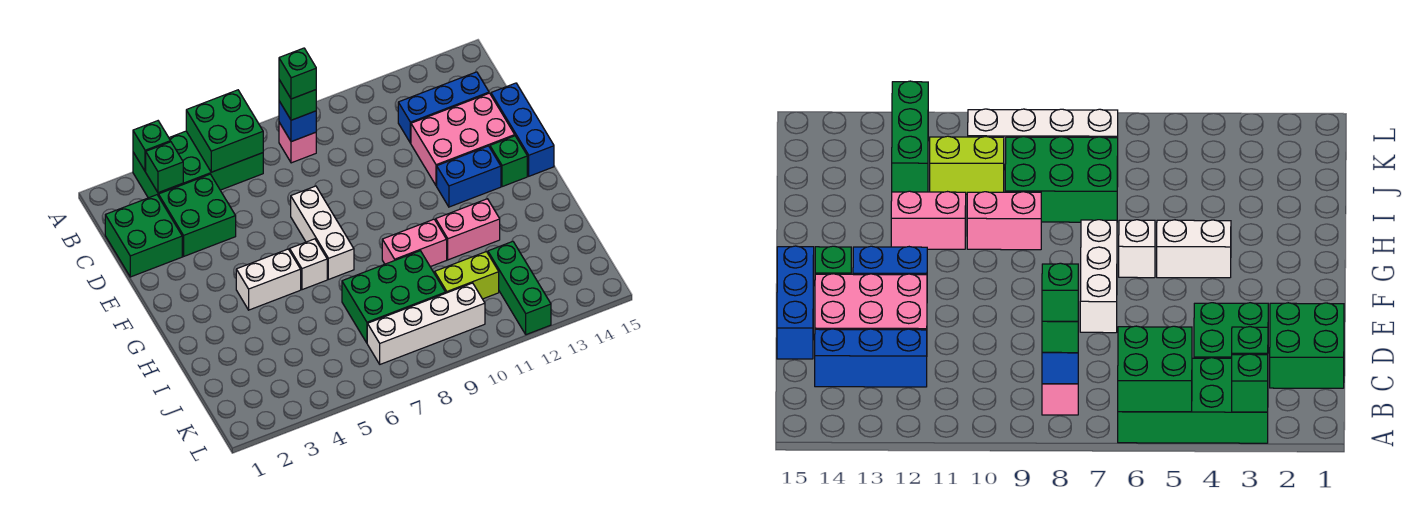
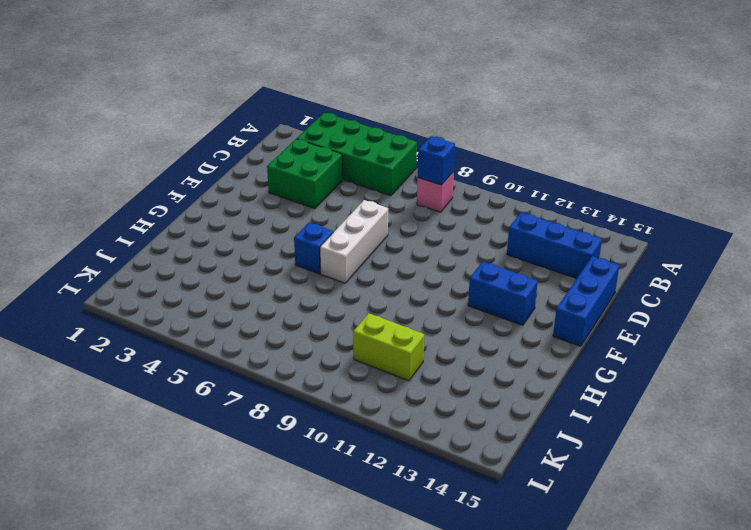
blue brick G6 level 1 -> white brick G6 level 1
none -> green brick C1:D2 level 1
none -> pink brick D12:E14 level 1
none -> green brick F14 level 1

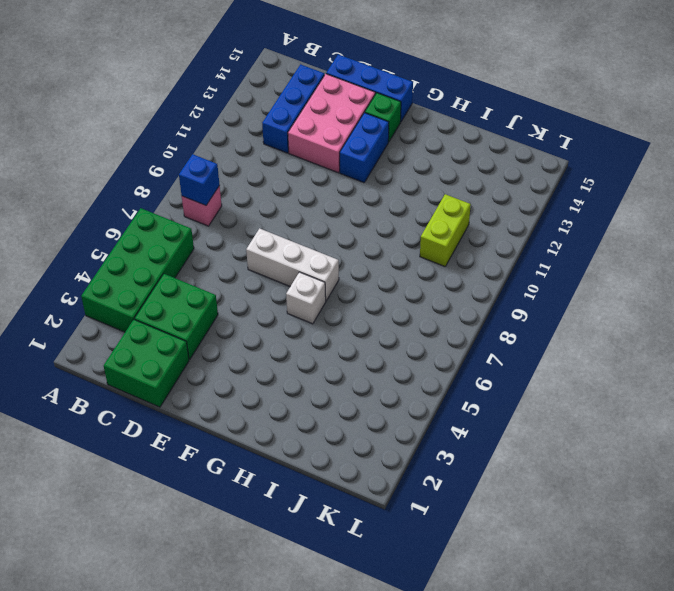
none -> white brick G4:G5 level 1
none -> pink brick H9:H10 level 1
none -> pink brick H11:H12 level 1

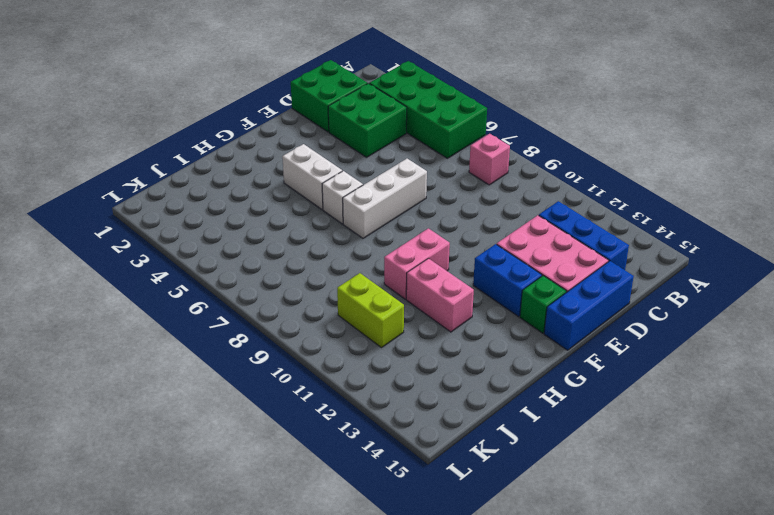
pink brick G10:H10 level 1 -> pink brick H9:H10 level 1
none -> green brick I7:J9 level 1
none -> green brick J12:L12 level 1
none -> white brick K7:K10 level 1

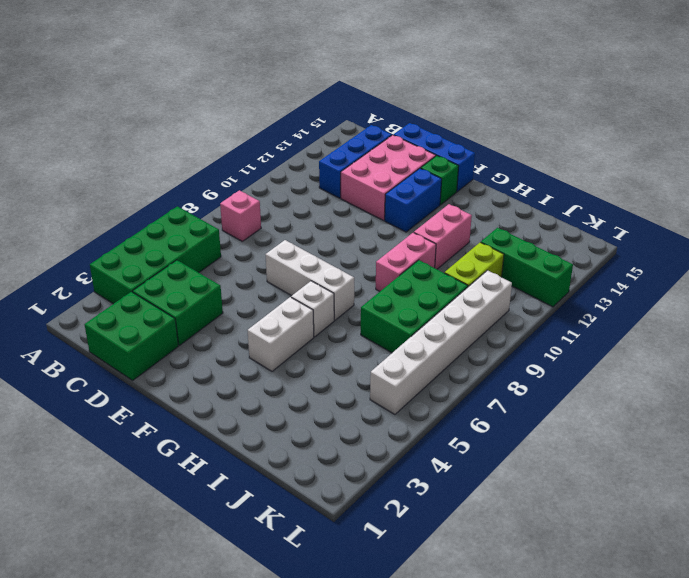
white brick K5:K10 level 1 -> white brick K7:K10 level 1
none -> green brick A3 level 2
none -> green brick A5:B6 level 2
none -> green brick B3 level 2

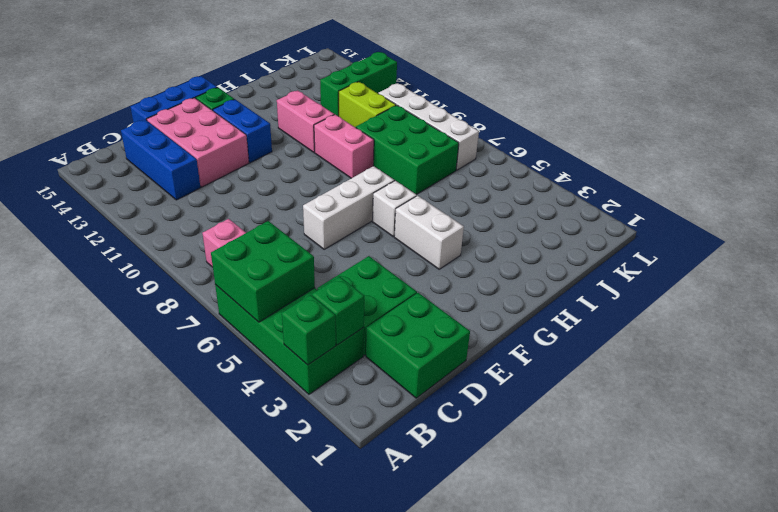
none -> blue brick B8 level 2
none -> green brick B8 level 3
none -> green brick B8 level 4

